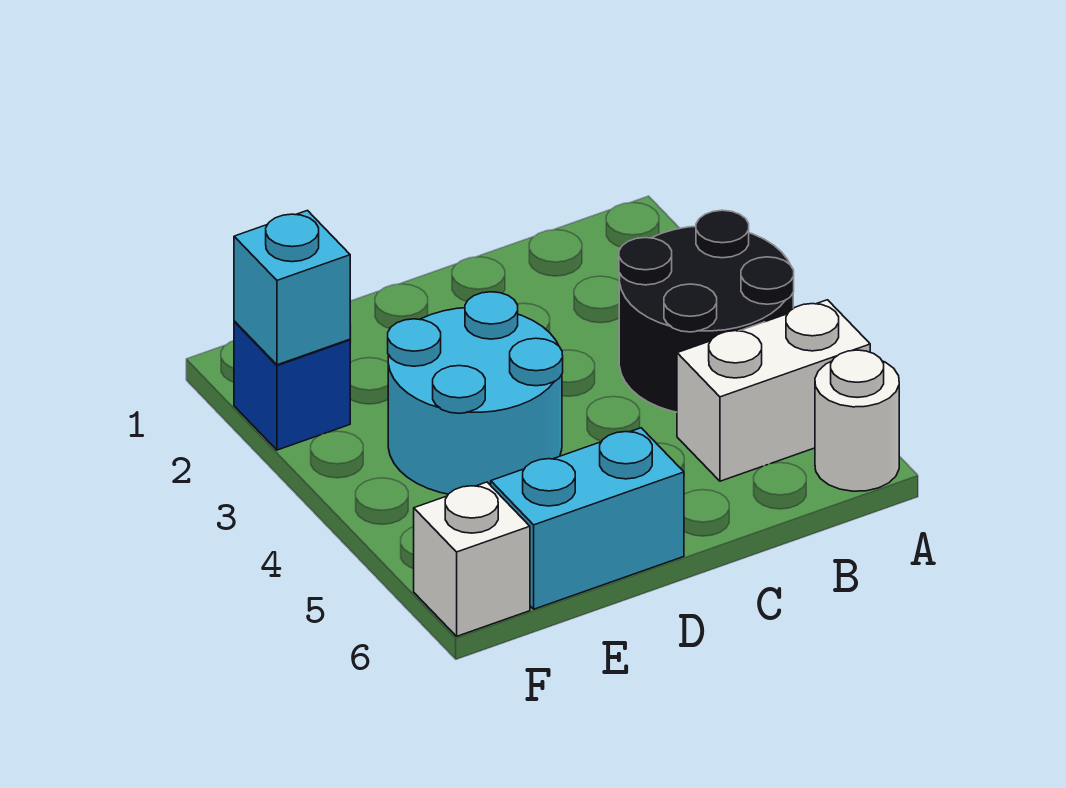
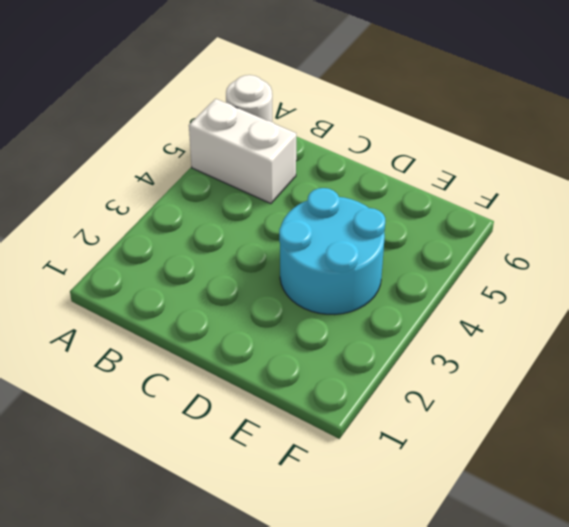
none -> black round brick A3:B4 level 1
none -> cyan brick D6:E6 level 1

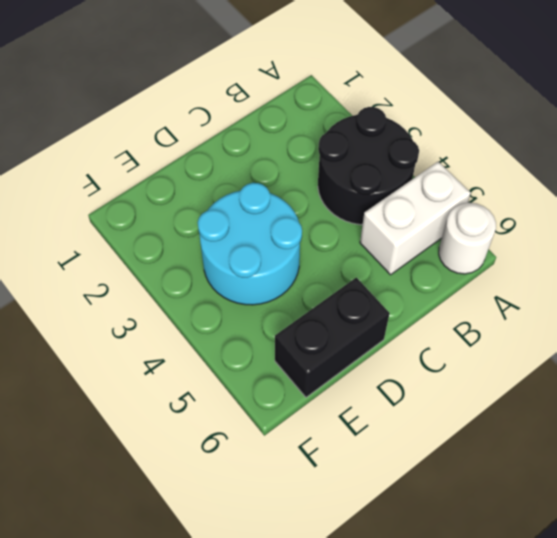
black brick D6:E6 level 1 -> cyan brick D6:E6 level 1
none -> blue brick F2 level 1
none -> white brick F6 level 1

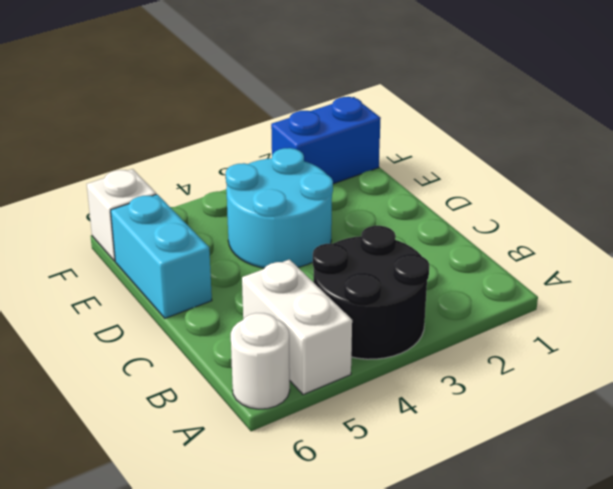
blue brick F1:F2 level 1 -> blue brick F2 level 1
none -> cyan brick F2 level 2

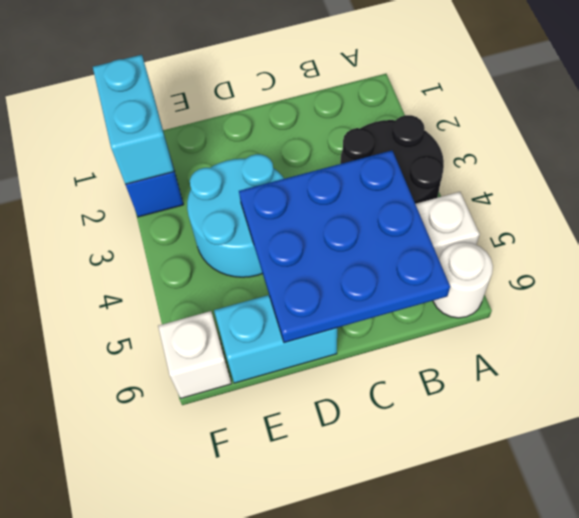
blue plate B4:D6 level 2 -> none
cyan brick F1:F2 level 2 -> cyan brick F2 level 2

